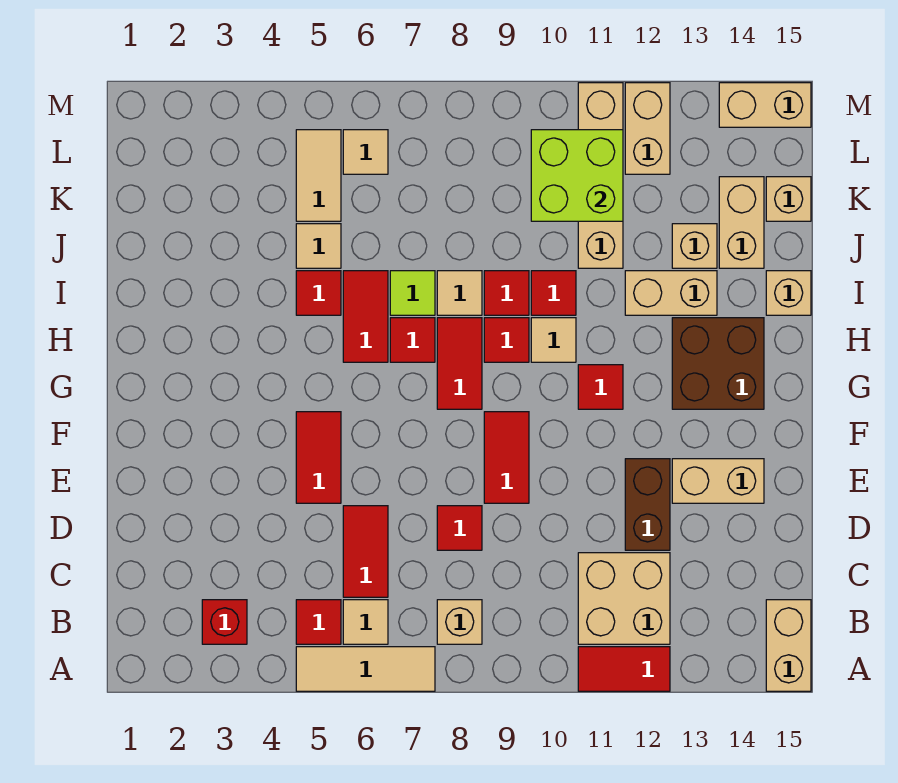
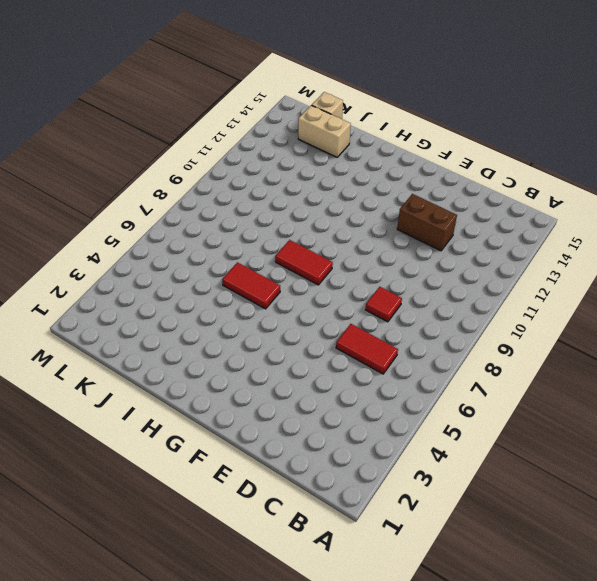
none -> tan tile A5:A7 level 1
none -> red tile A11:A12 level 1
none -> tan brick A15:B15 level 1
none -> red brick B3 level 1

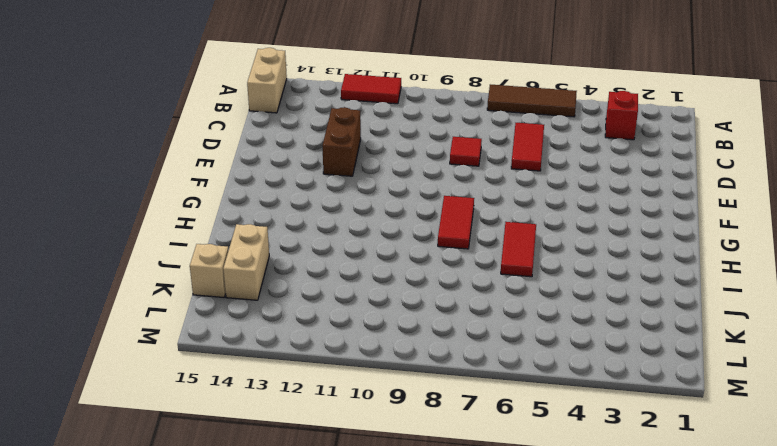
brown tile A5:A7 level 1 -> tan tile A5:A7 level 1
none -> red tile B5 level 1
none -> tan tile B6 level 1
none -> tan brick B8 level 1
none -> tan brick B11:C12 level 1

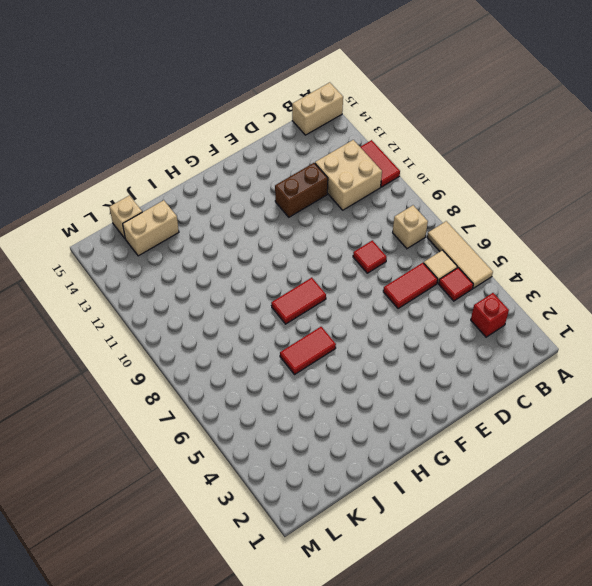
none -> red tile E5:F5 level 1
none -> red tile E9:F9 level 1
none -> tan brick E13:E14 level 1
none -> red tile G11 level 1

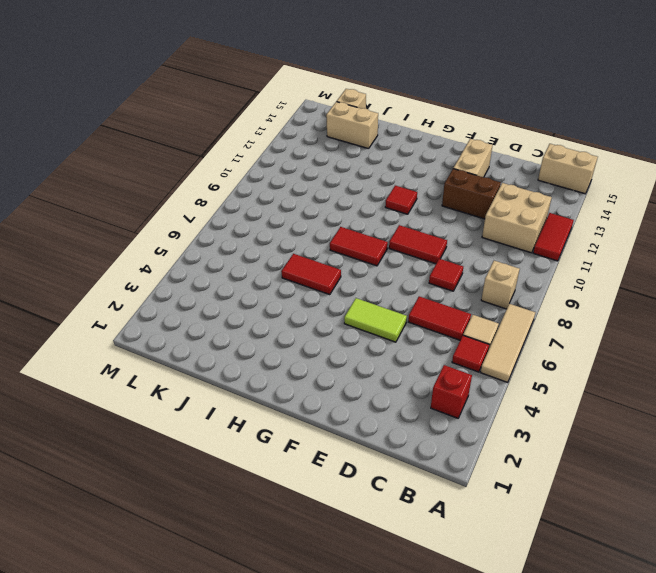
lime tile E5:F5 level 1 -> red tile E5:F5 level 1
none -> brown brick G13:H14 level 1
none -> red tile H7 level 1
none -> red tile H9 level 1
none -> tan tile H10 level 1

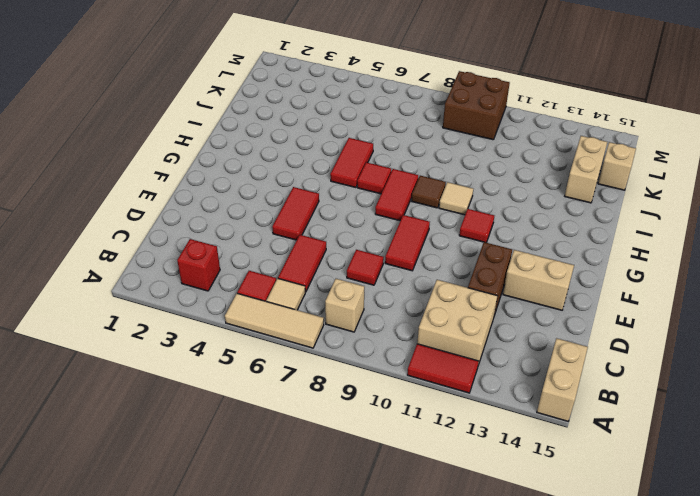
brown tile H9 level 1 -> red tile H9 level 1
brown brick L9:M10 level 1 -> brown brick G13:H14 level 1
none -> red tile I5 level 1
none -> lime tile I7 level 1
none -> tan tile I8 level 1
none -> red tile I9 level 1

